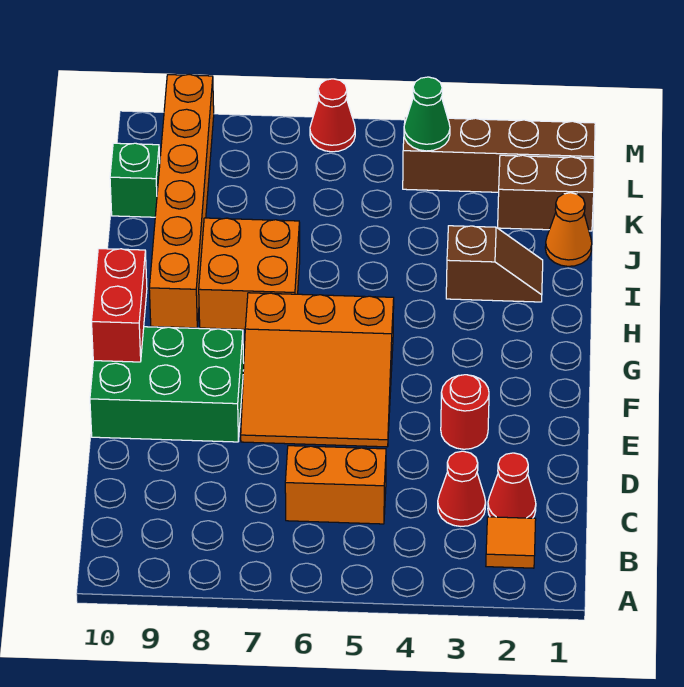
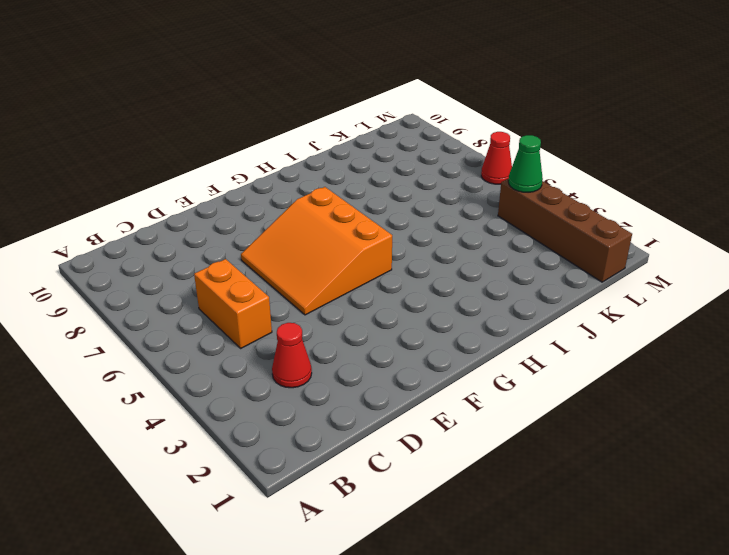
none -> orange tile B2 level 1
none -> red cone C2 level 1
none -> red round brick E3 level 1

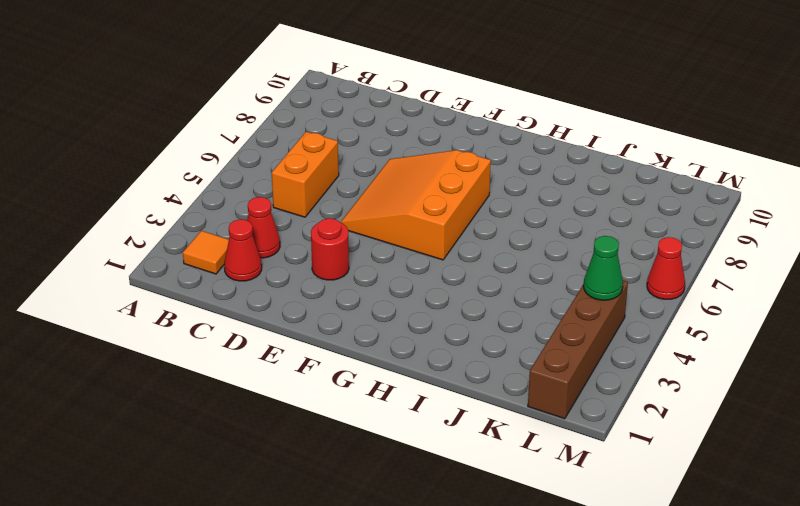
none -> green brick E8:F10 level 1
none -> orange brick H7:I8 level 1
none -> orange brick H9:M9 level 1

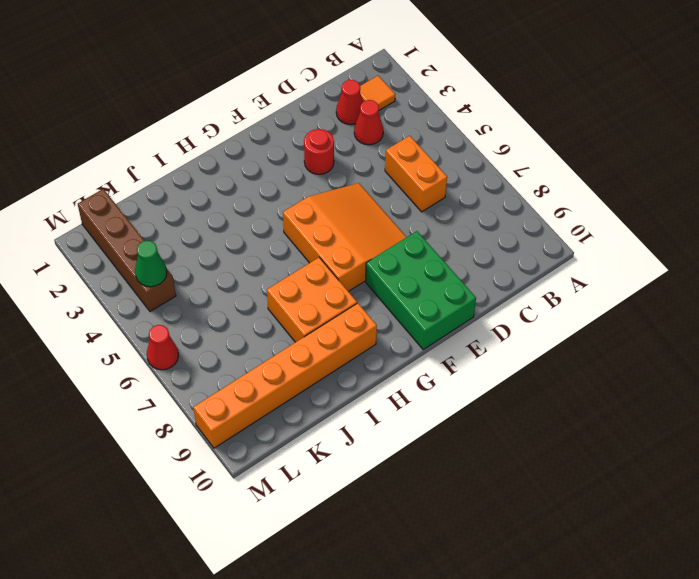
none -> brown slope I2:I3 level 1 top 3
none -> orange cone J1 level 1
none -> brown brick K1:K2 level 1

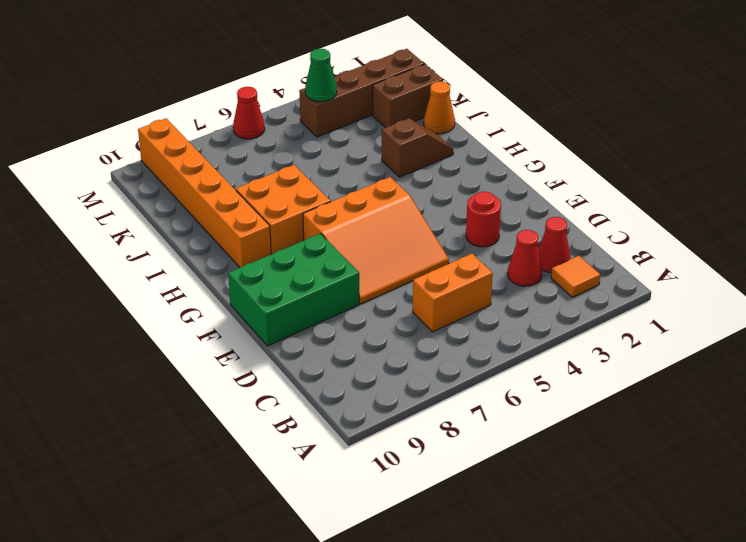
none -> green brick K10 level 1
none -> red brick F10:G10 level 2

